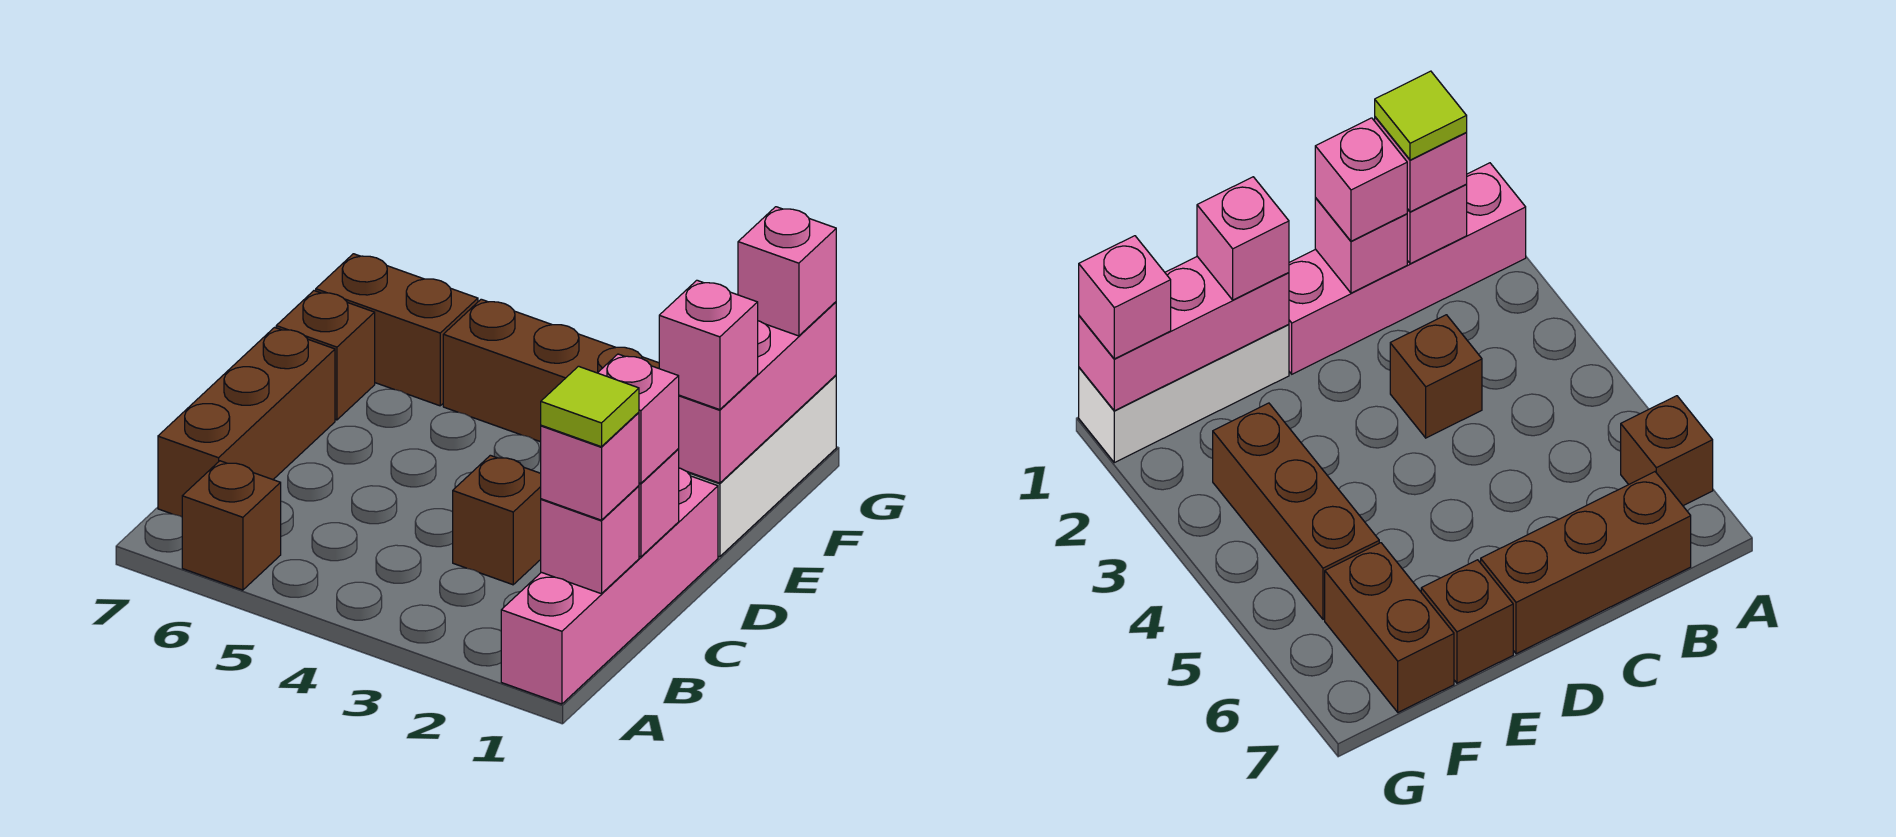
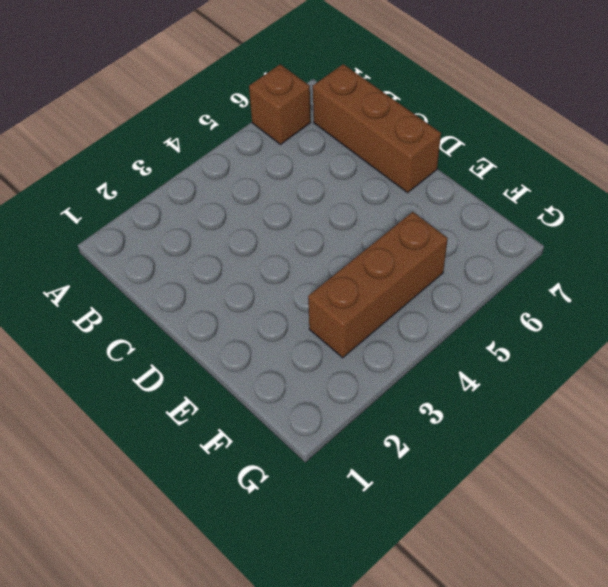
none -> pink brick A1:D1 level 1
none -> brown brick C3 level 1
none -> white brick E1:G1 level 1

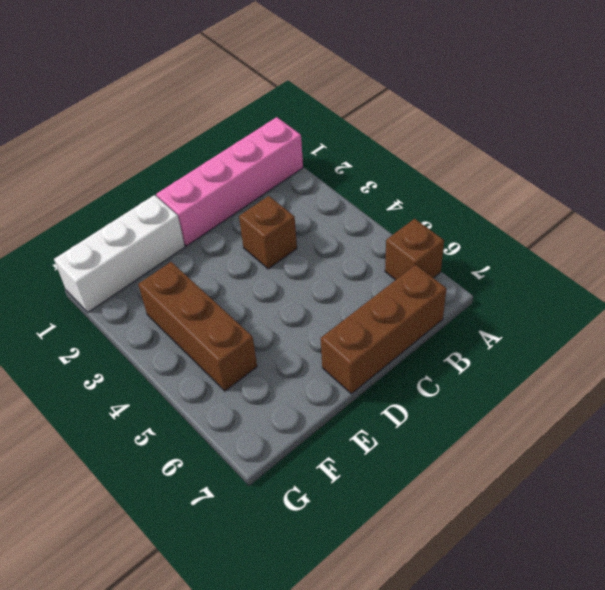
none -> brown brick E7 level 1
none -> brown brick F6:F7 level 1
none -> pink brick B1 level 2

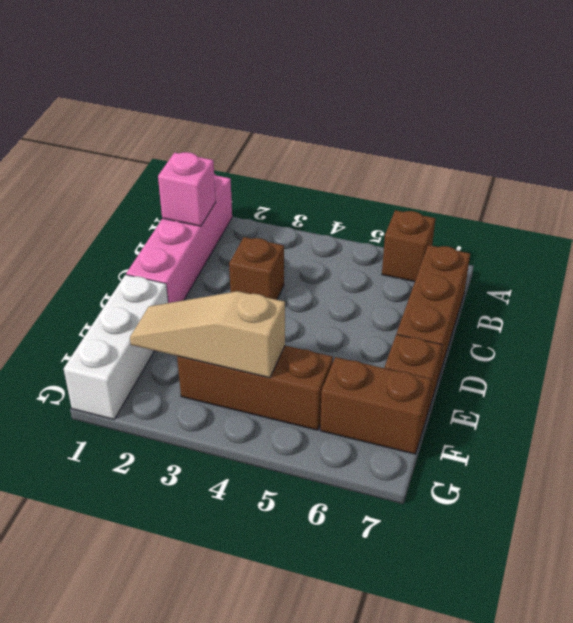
tan slope F2:F4 level 2 top 4 -> none
none -> pink brick C1 level 2
none -> pink brick E1:G1 level 2
none -> pink brick B1 level 3

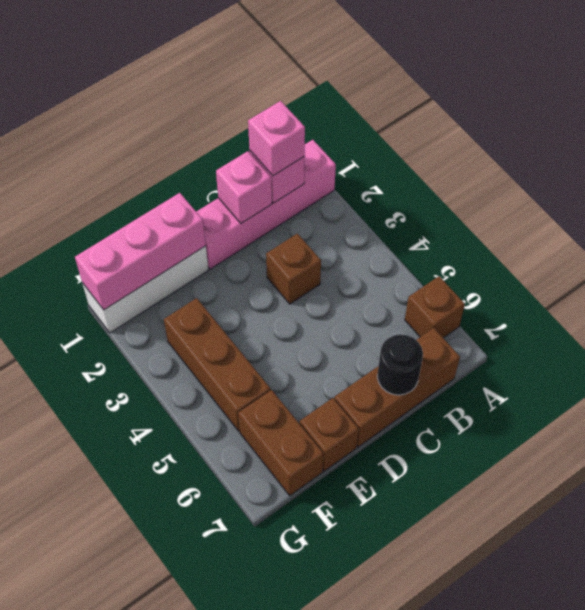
black round brick C7 level 2 -> none
none -> pink brick C1 level 3
none -> pink brick E1 level 3
none -> pink brick G1 level 3

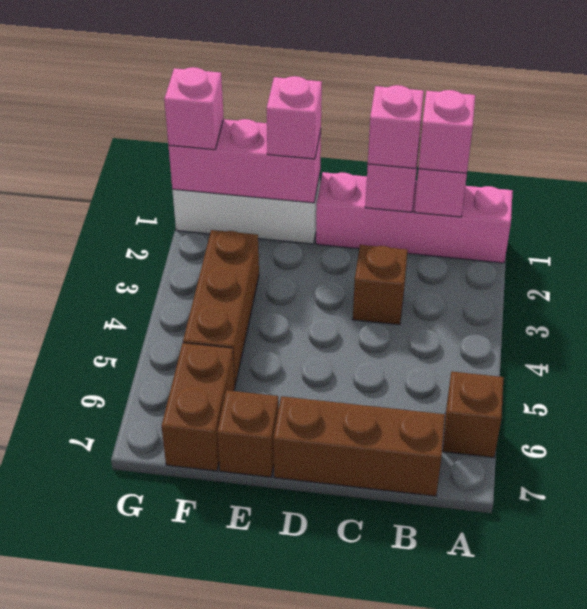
none -> lime tile B1 level 4

